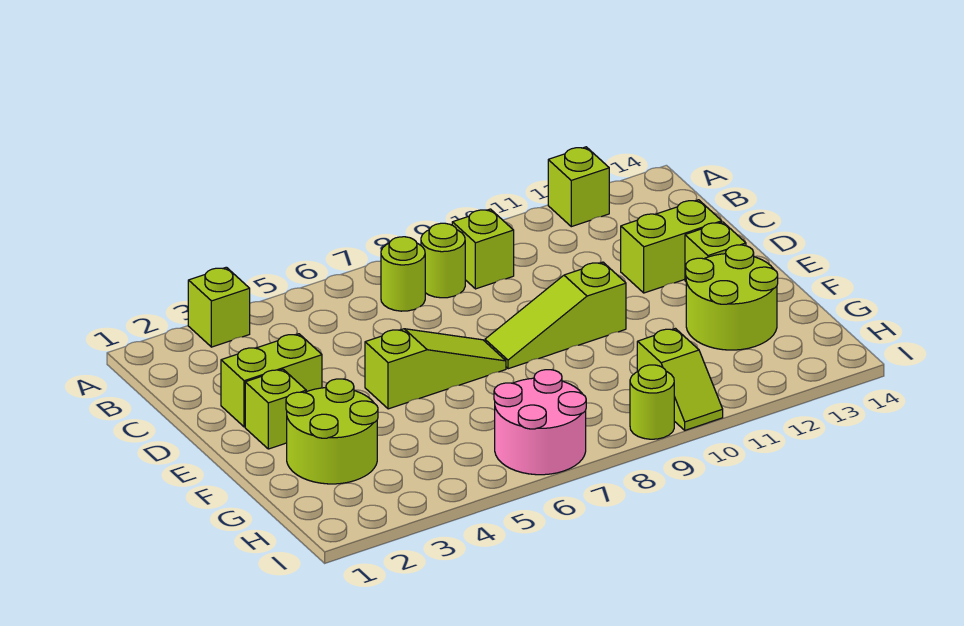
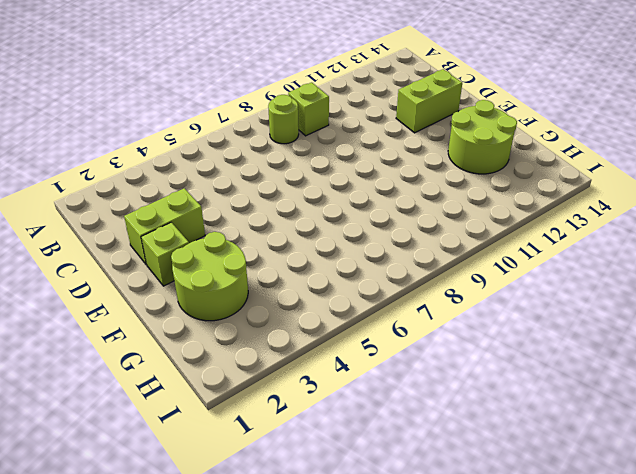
none -> lime brick A3 level 1
none -> lime brick A12 level 1
none -> lime round brick B7 level 1

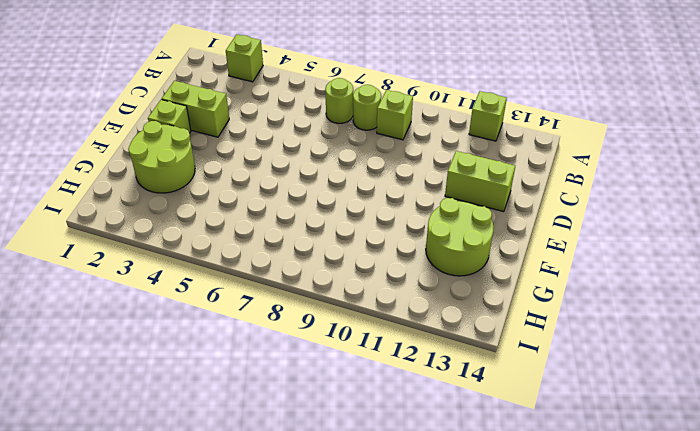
none -> lime slope E5:E7 level 1 top 5
none -> lime slope E8:E10 level 1 top 10
none -> lime brick E13 level 1

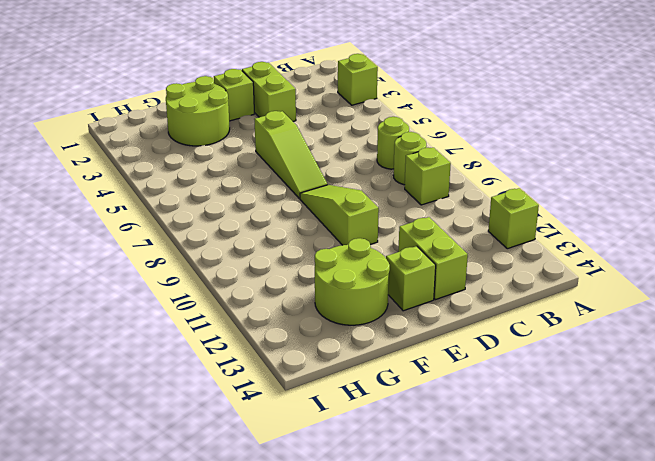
none -> pink round brick H6:I7 level 1
none -> lime slope H10:I10 level 1 top H
none -> lime round brick I9 level 1

